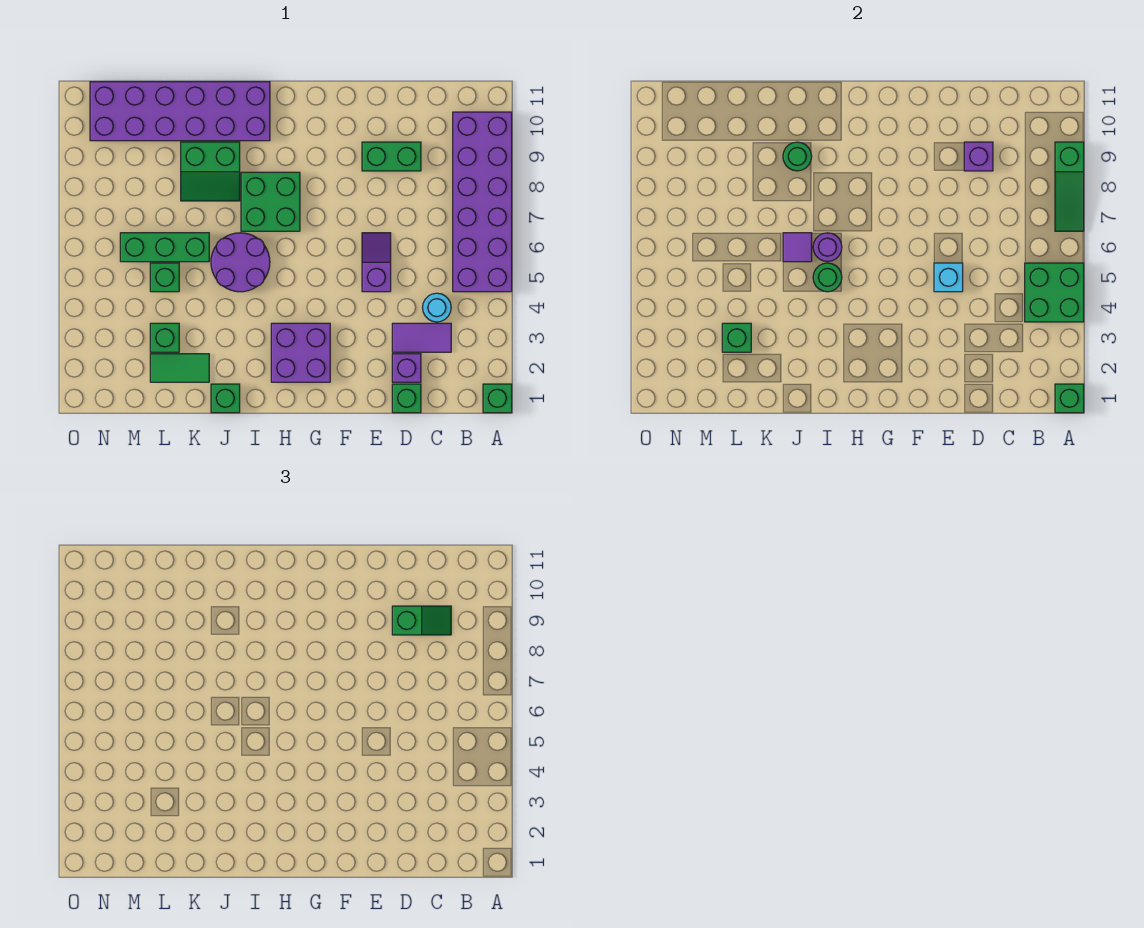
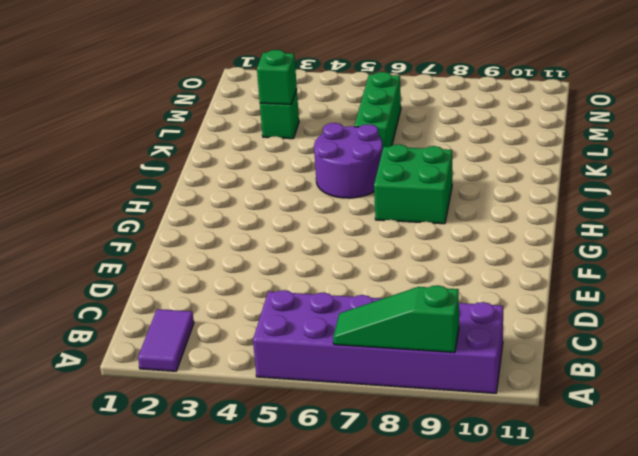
purple tile A2:B2 level 1 -> purple tile C3:D3 level 1
none -> green brick A1 level 1
none -> cyan round brick C4 level 1
none -> green brick D1 level 1

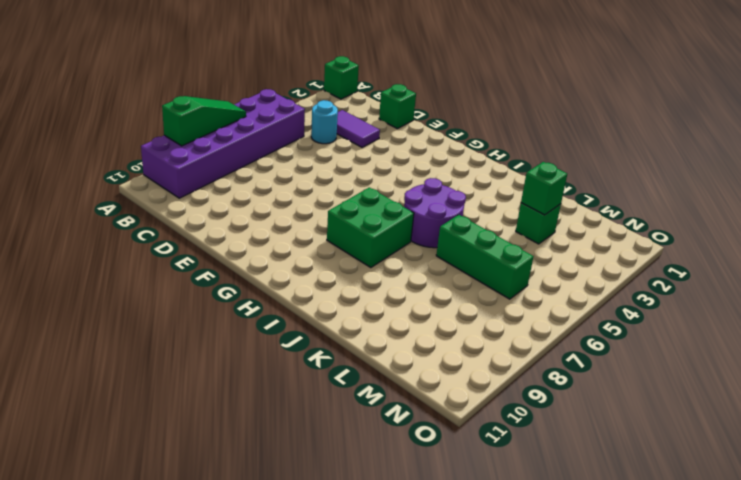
none -> purple brick D2 level 1
none -> green brick D9:E9 level 1
none -> purple slope E5:E6 level 1 top 5

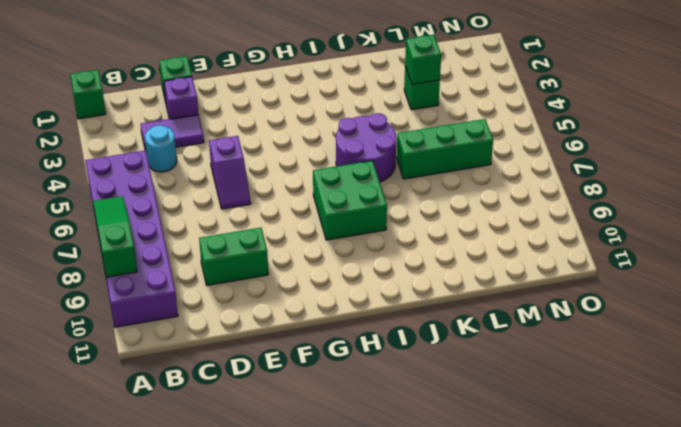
none -> purple brick G2:H3 level 1
none -> purple brick I10:N11 level 1
none -> green brick J1 level 1

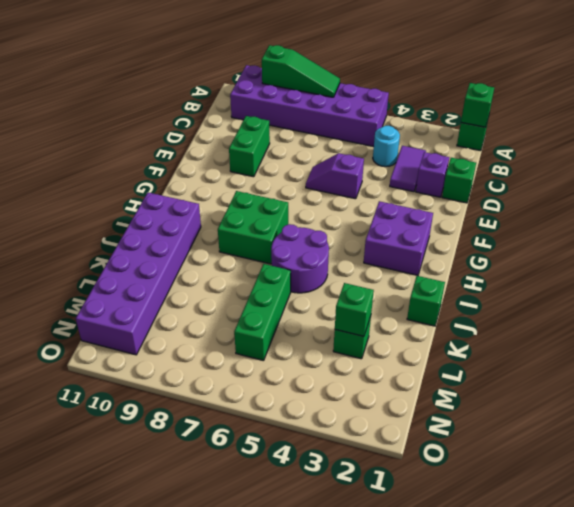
none -> green slope J8:K9 level 1 top 9
none -> green tile K2:L2 level 1
none -> green brick L5 level 1

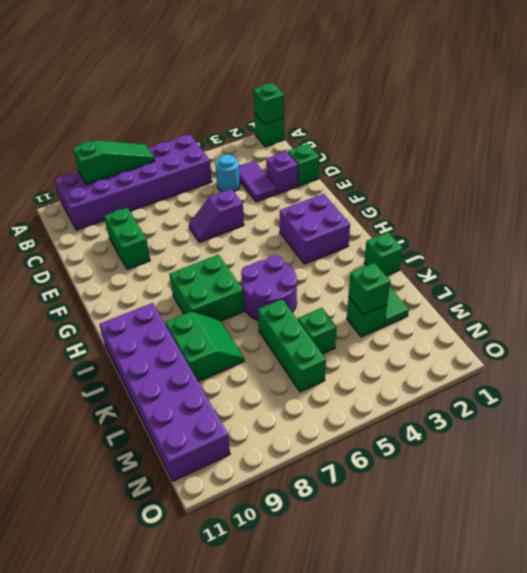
none -> green brick A4:B5 level 2
none -> purple brick D9 level 2
none -> cyan brick E5 level 2

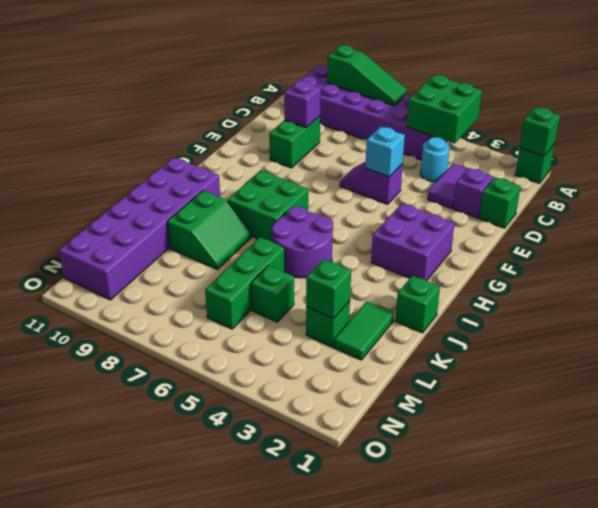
none -> green round brick I5 level 2
none -> purple round brick I6 level 2
none -> purple tile J6 level 2

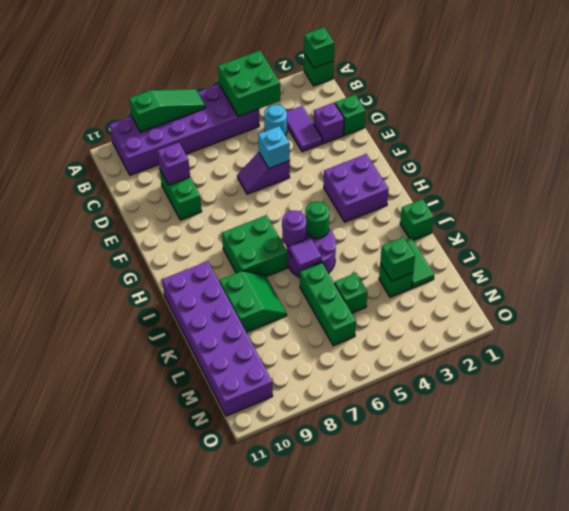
none -> green round brick J9 level 2
none -> green slope C9:D9 level 3 top D

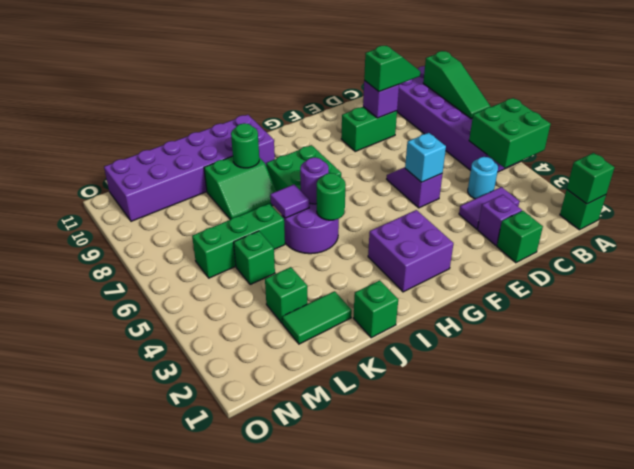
none -> green brick L3 level 2

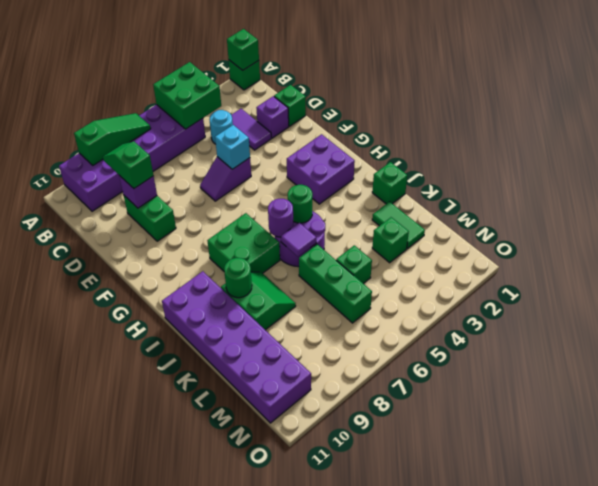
none -> green brick L3 level 2

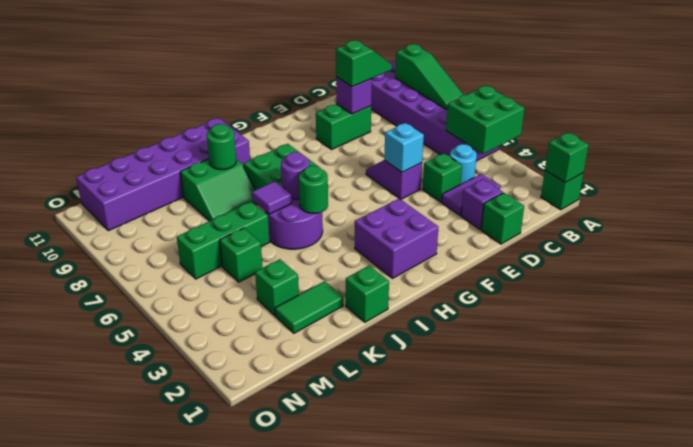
green brick D4 level 1 -> green brick L3 level 2

